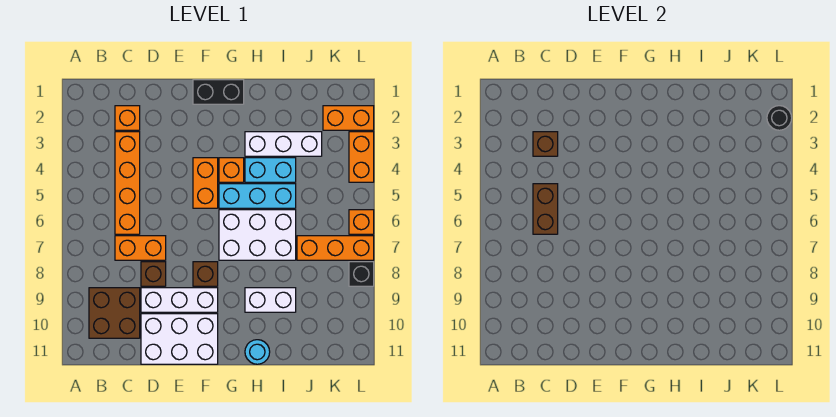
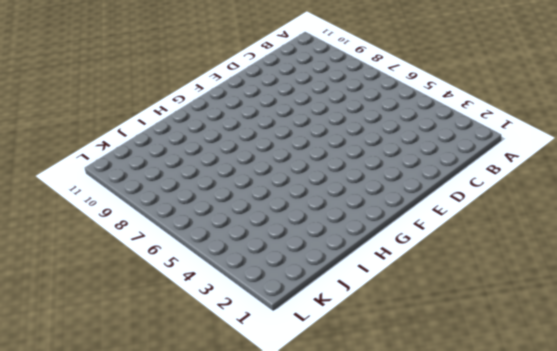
none -> brown brick B9:C10 level 1
none -> orange brick C2 level 1
none -> orange brick C3:C6 level 1

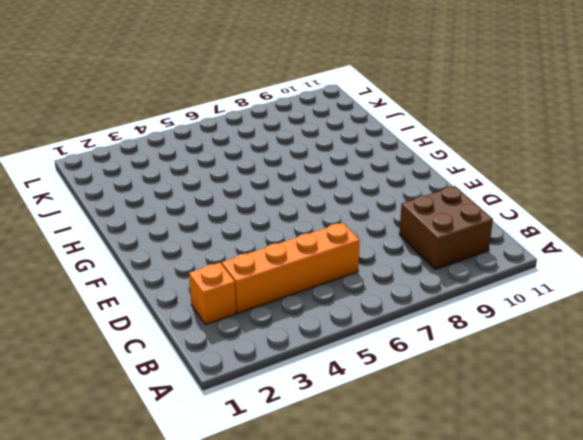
none -> orange brick C7:D7 level 1
none -> brown brick D8 level 1
none -> white brick D9:F9 level 1

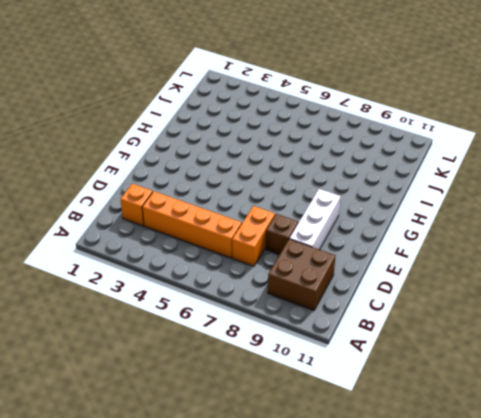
none -> white brick D10:F11 level 1
none -> black brick F1:G1 level 1
none -> orange brick F4:F5 level 1

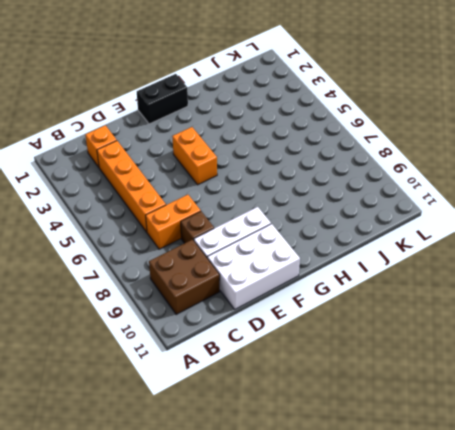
none -> brown brick F8 level 1
none -> orange brick G4 level 1
none -> cyan brick G5:I5 level 1

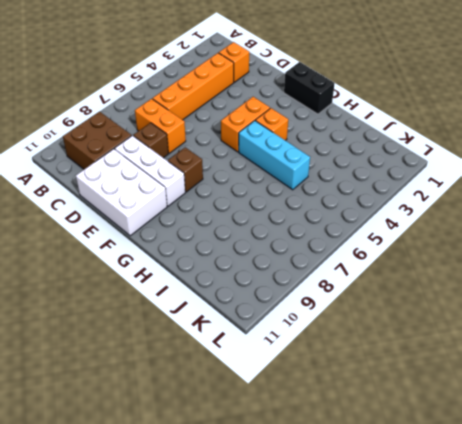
none -> white brick G6:I7 level 1
none -> white brick H3:J3 level 1
none -> cyan brick H4:I4 level 1

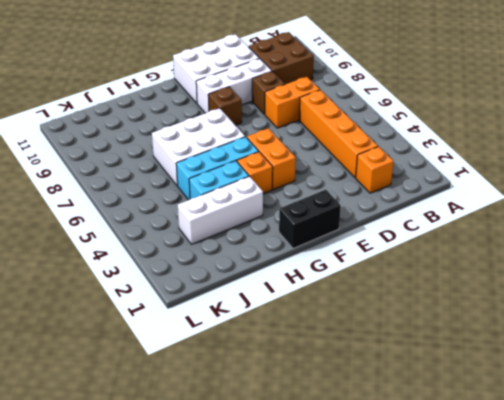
none -> white brick H9:I9 level 1
none -> cyan round brick H11 level 1
none -> orange brick J7:L7 level 1

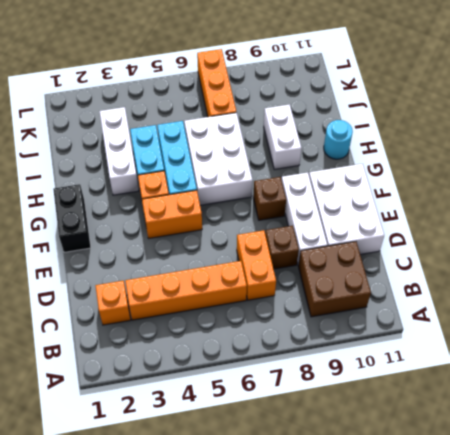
none -> orange brick K2:L2 level 1
none -> orange brick L3:L4 level 1
none -> orange brick L6 level 1

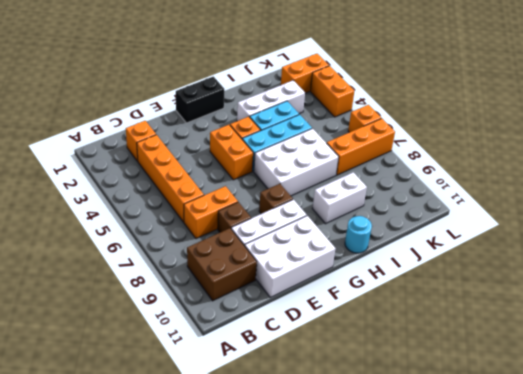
none -> black brick L8 level 1
none -> brown brick C3 level 2
none -> brown brick C5:C6 level 2

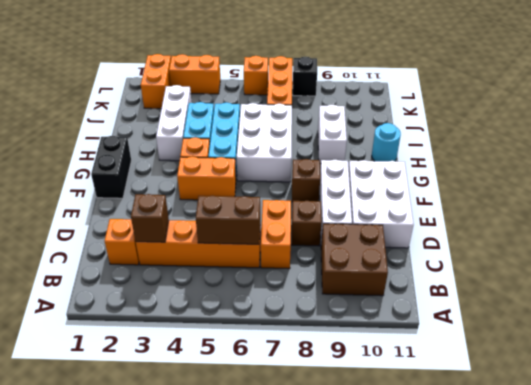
none -> black round brick L2 level 2

